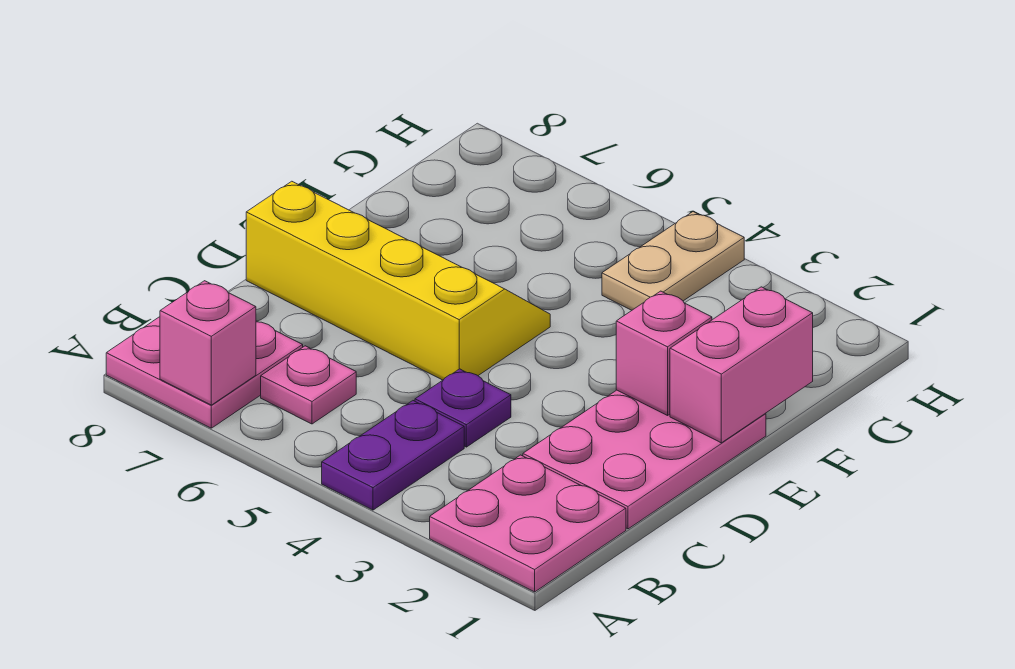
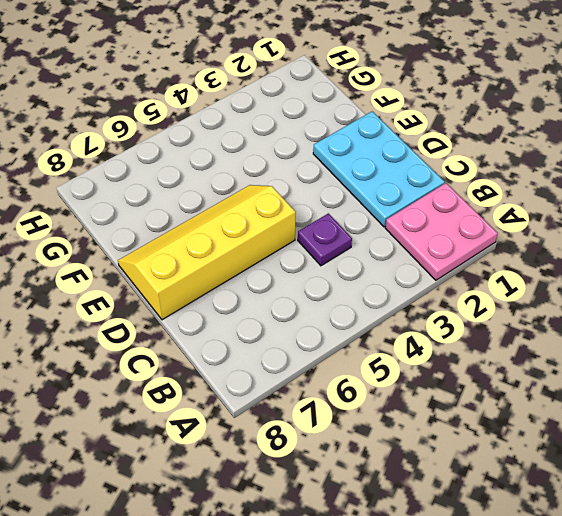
cyan plate C1:E2 level 1 -> pink plate C1:E2 level 1
none -> purple plate A4:B4 level 1
none -> pink plate A7:B8 level 1

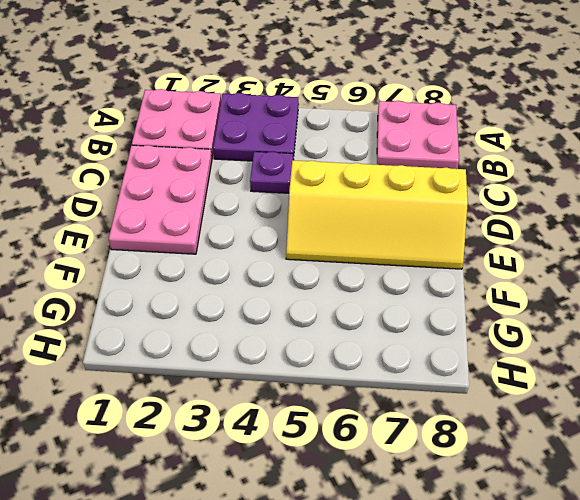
purple plate A3:B4 level 1 -> purple plate A4:B4 level 1
none -> pink plate B6 level 1
none -> tan plate G4:H4 level 1

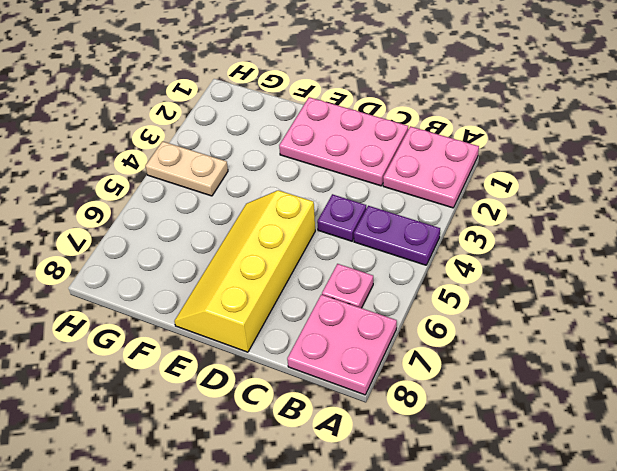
none -> pink brick A7 level 2
none -> pink brick E1:F1 level 2

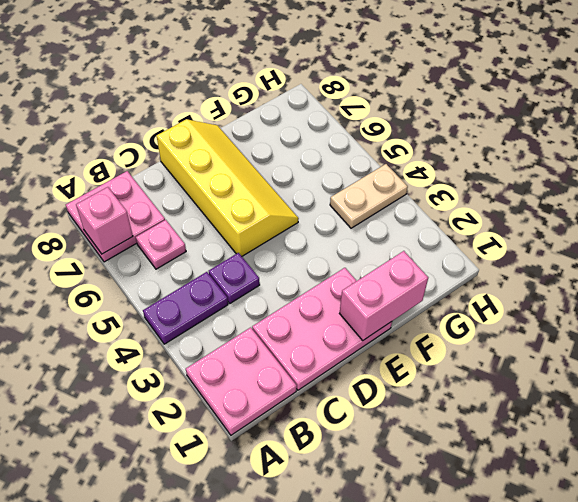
none -> pink brick E2 level 2

